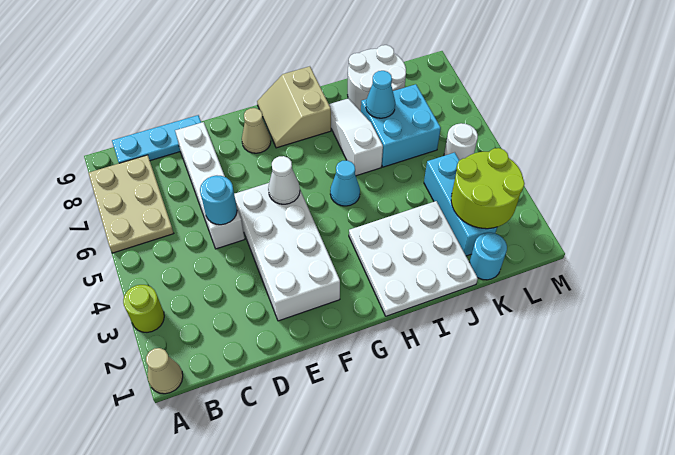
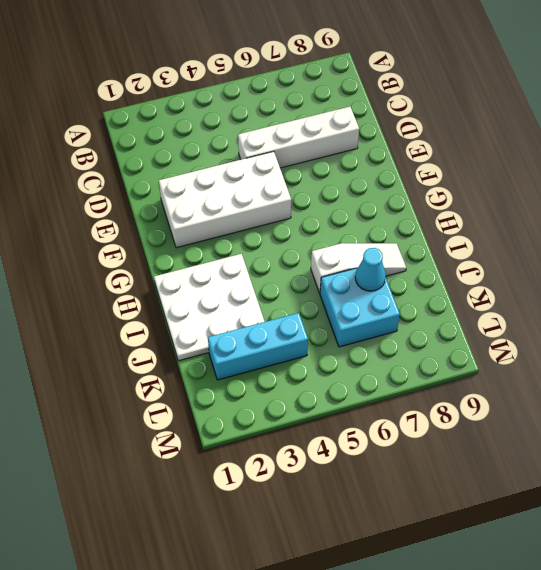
none -> tan cone A1 level 1
none -> lime round brick A3 level 1
none -> tan plate A6:B8 level 1

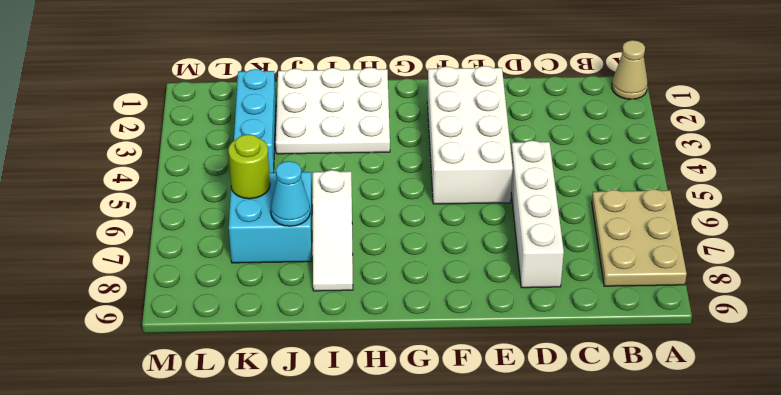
lime round brick K6 level 2 -> lime round brick A3 level 1
none -> cyan plate B9:D9 level 1
none -> tan cone F8 level 1
none -> tan slope G8:H9 level 1 top H

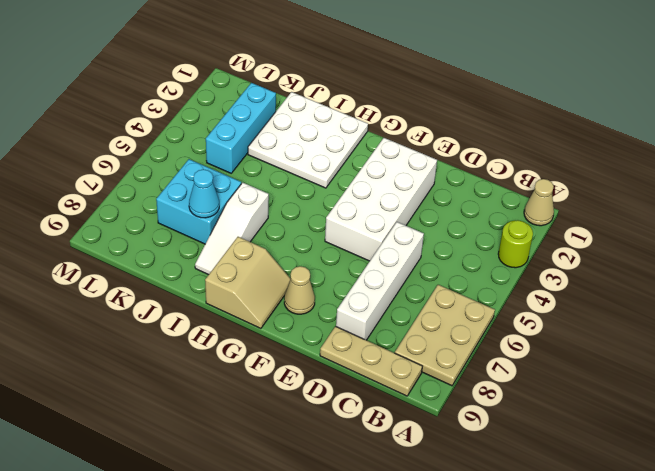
tan plate B9:D9 level 1 -> cyan plate B9:D9 level 1
none -> cyan cone H5 level 1
none -> white round brick J8:K9 level 1
none -> cyan round brick K1 level 1

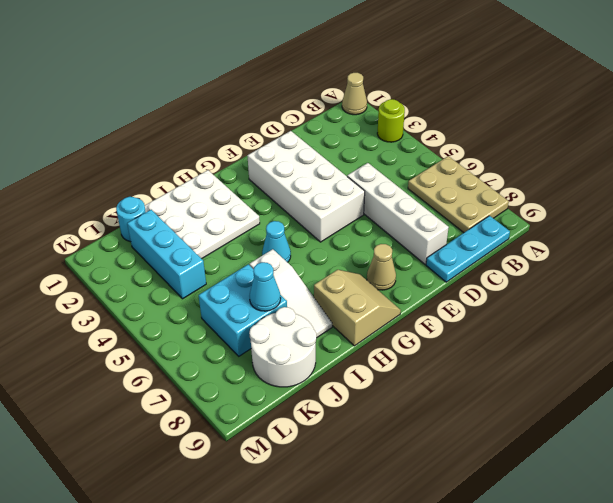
none -> white round brick L5 level 1
none -> cyan round brick D5 level 2
none -> white cone F5 level 2

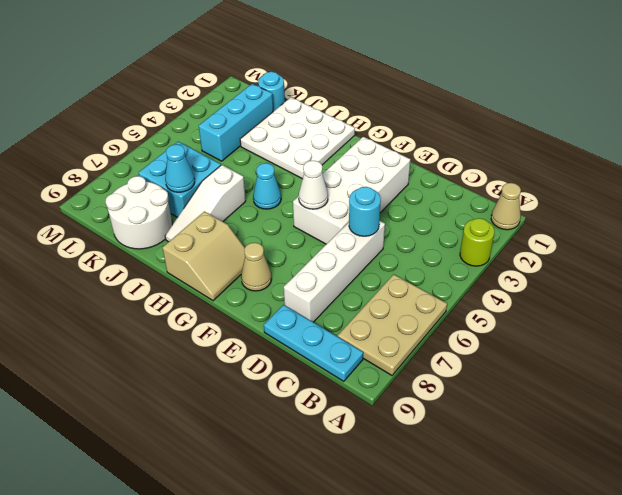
none -> white round brick L5 level 1
none -> lime round brick K2:L3 level 2

